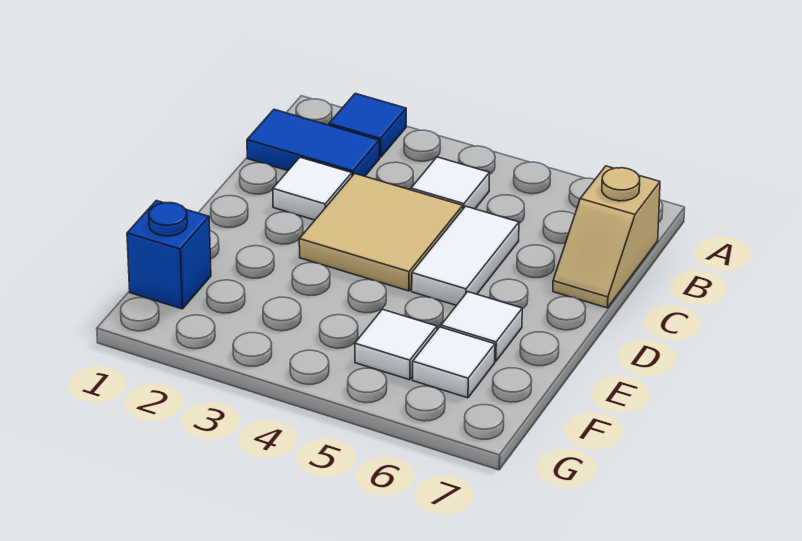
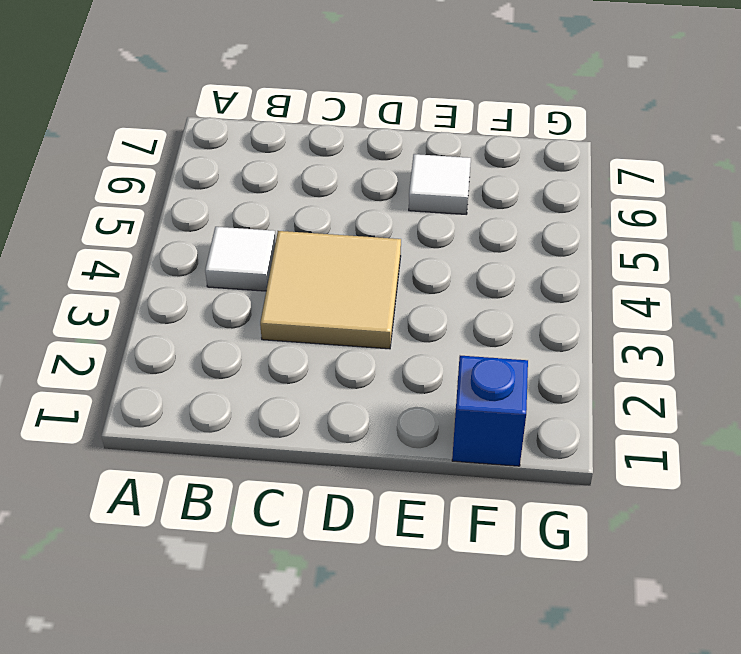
none -> blue tile A2 level 1
none -> blue tile B1:B2 level 1

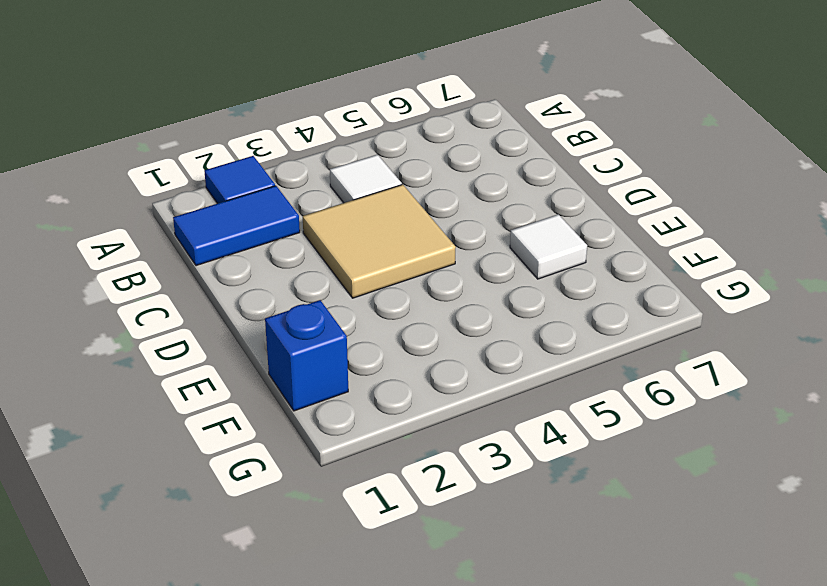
none -> tan slope B7:C7 level 1 top B
none -> white tile C2 level 1

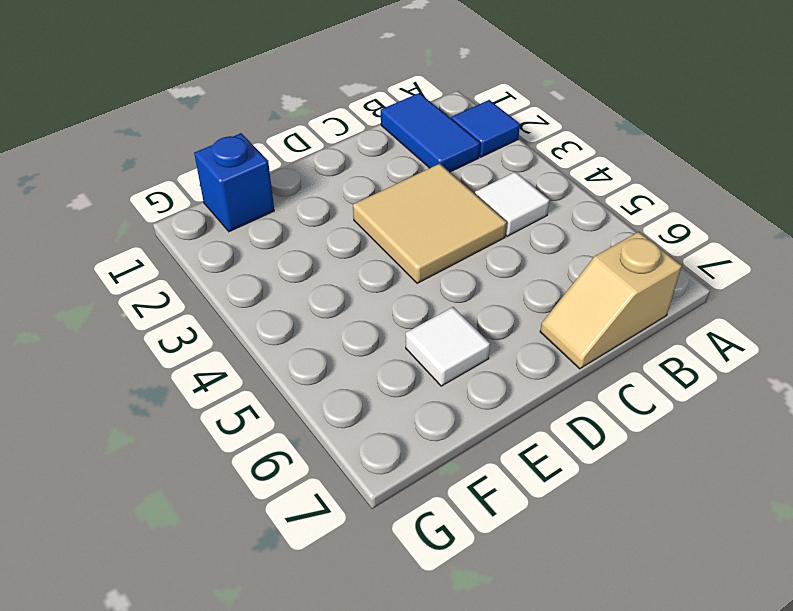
none -> white tile C2 level 1
none -> white tile C5:D5 level 1

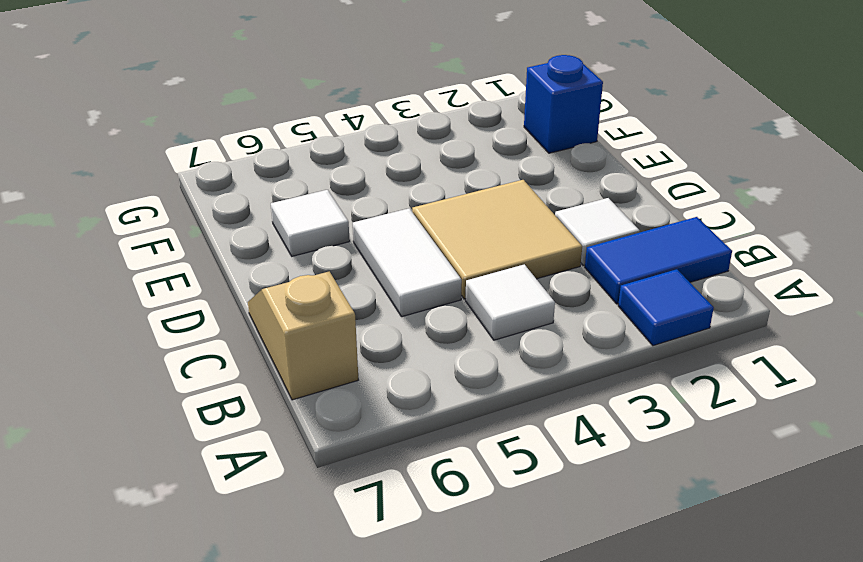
none -> white tile F5 level 1
none -> white tile F6 level 1

